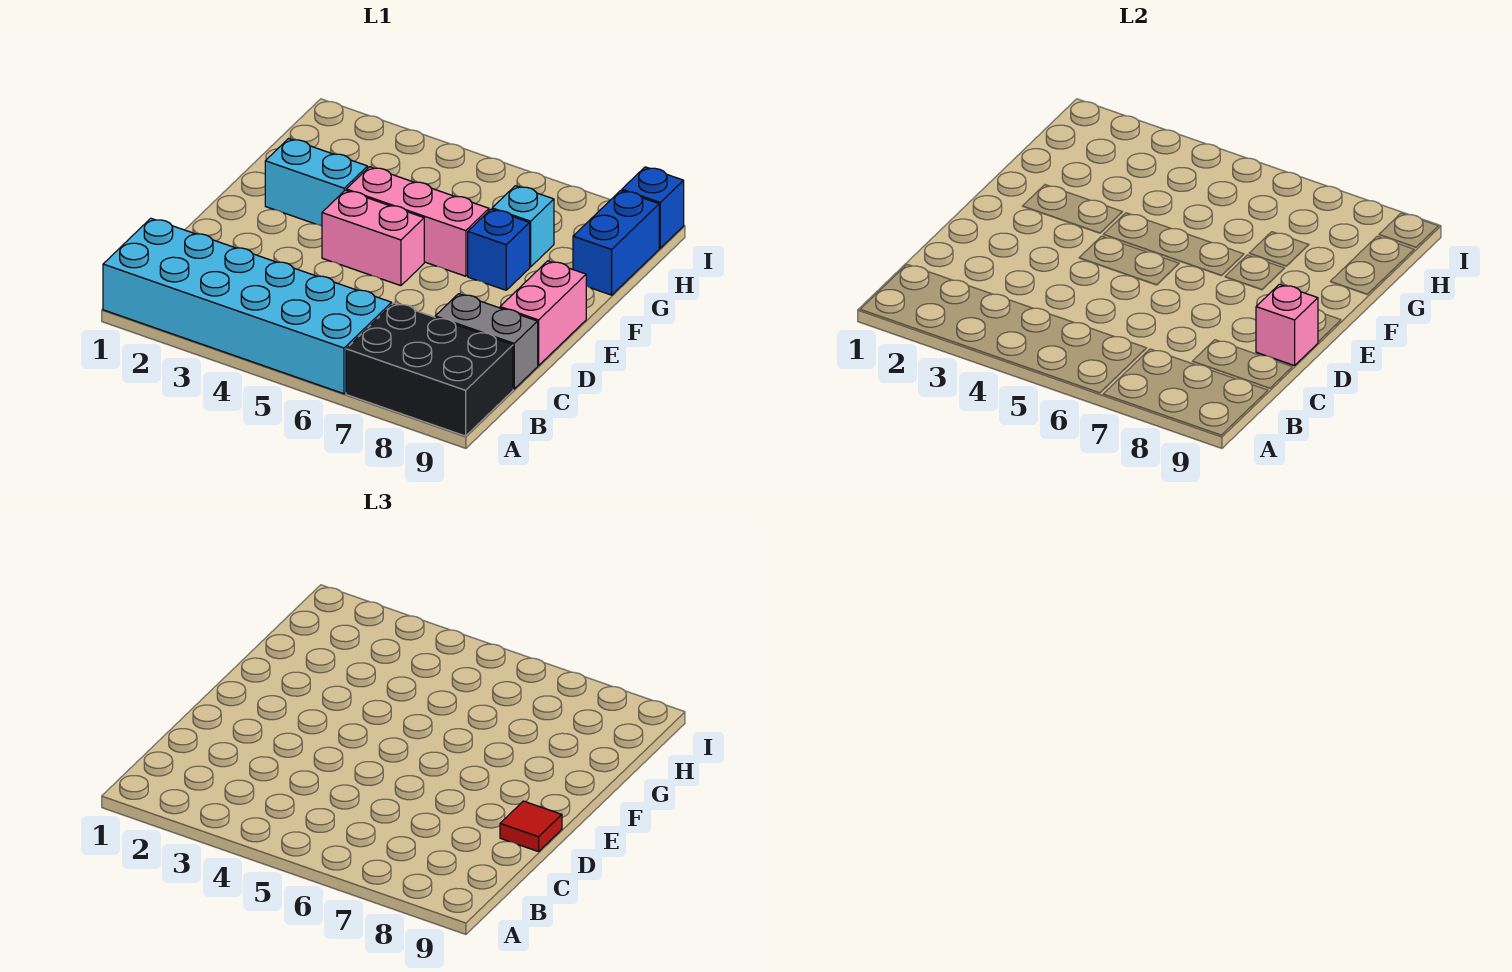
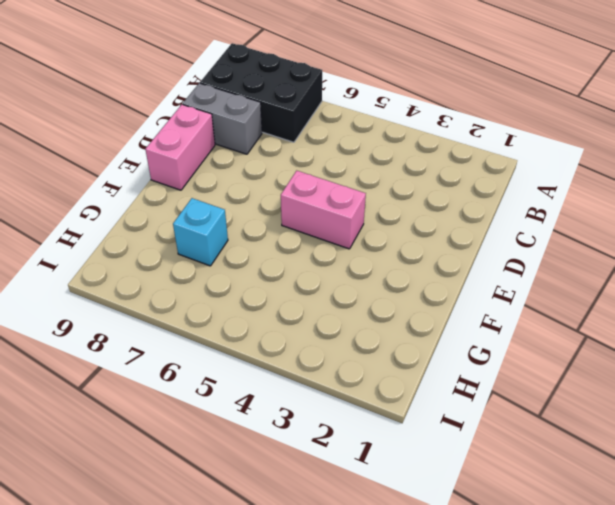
none -> cyan brick A1:B6 level 1
none -> cyan brick F2:F3 level 1
none -> pink brick F4:F6 level 1

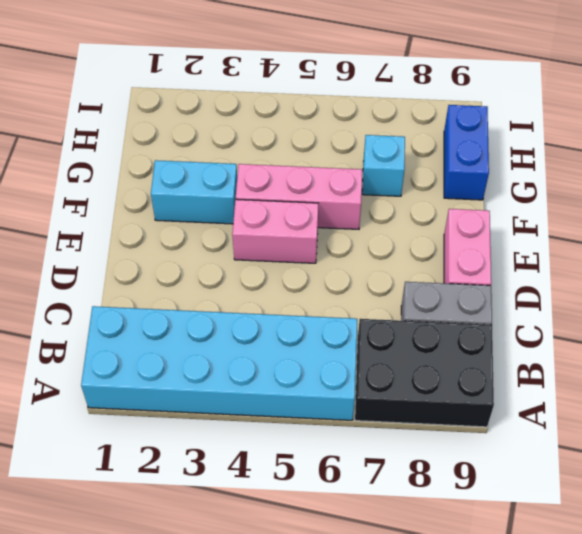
none -> blue brick F7 level 1
none -> blue brick I9 level 1
none -> pink brick D9 level 2

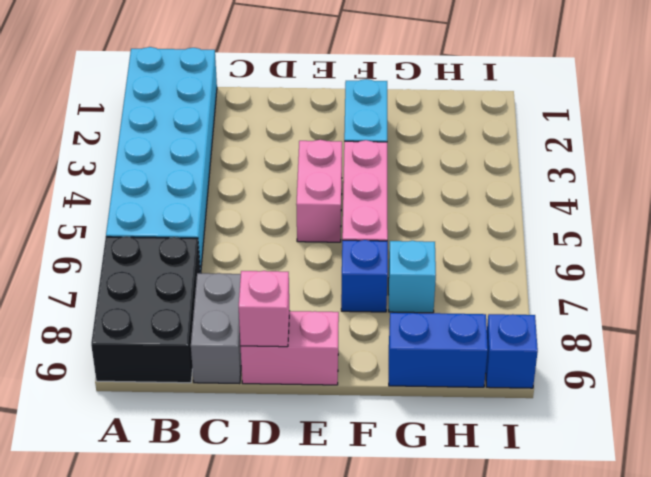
none -> red tile D9 level 3

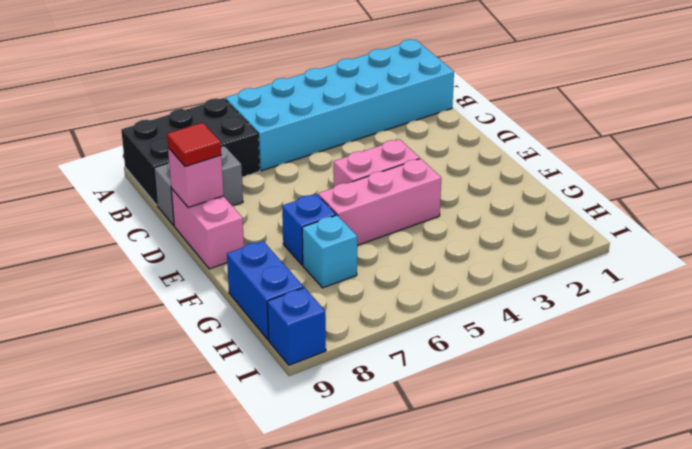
none -> cyan brick F2:F3 level 1

